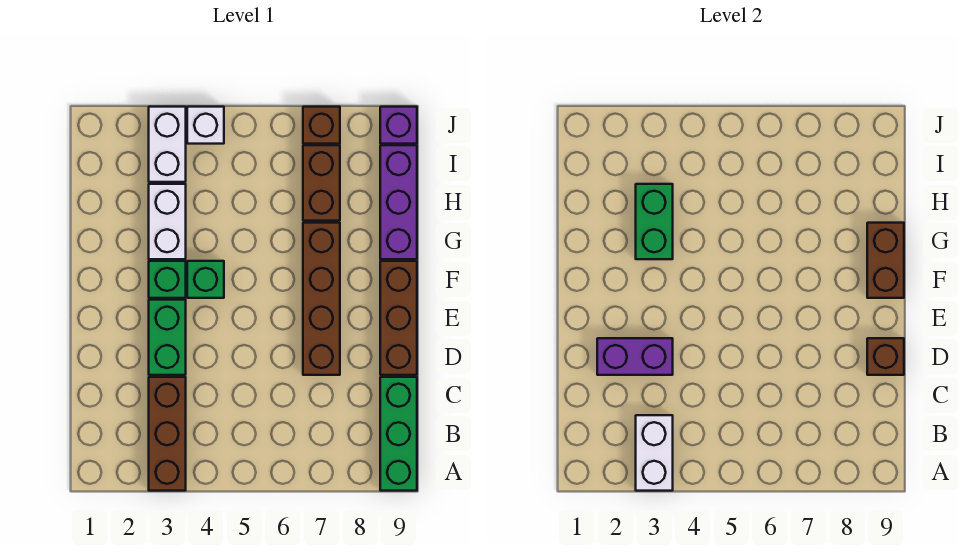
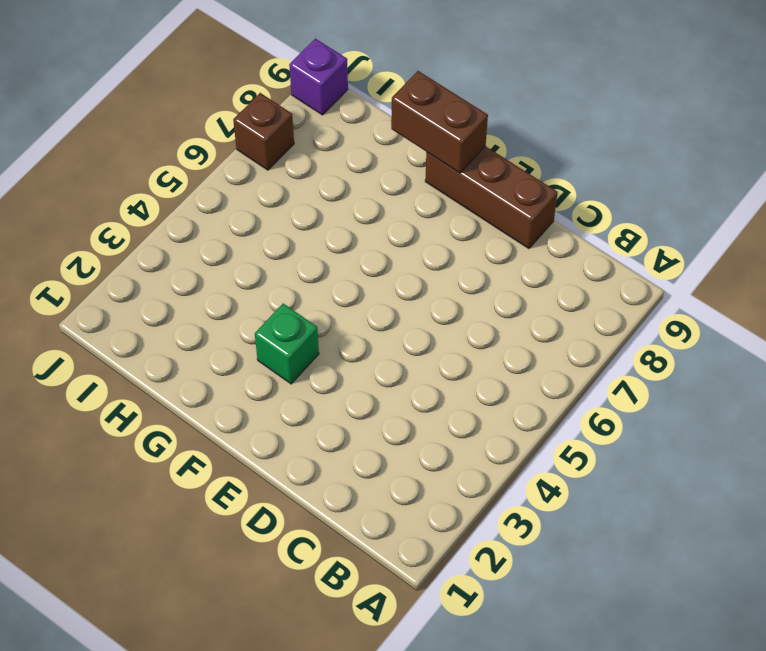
none -> brown brick A3:C3 level 1
none -> green brick A9:C9 level 1
none -> green brick D3:E3 level 1

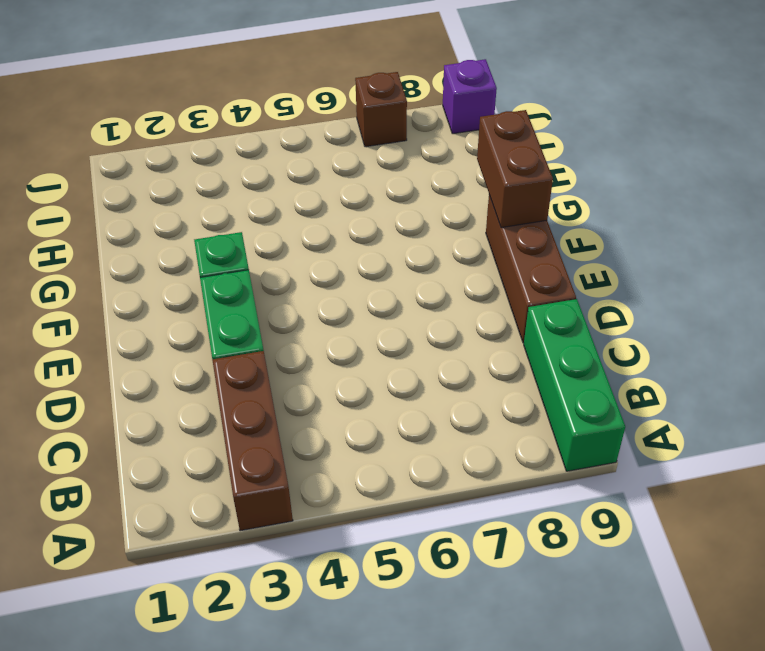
none -> brown brick D7:G7 level 1
none -> green brick F4 level 1
none -> white brick G3:H3 level 1

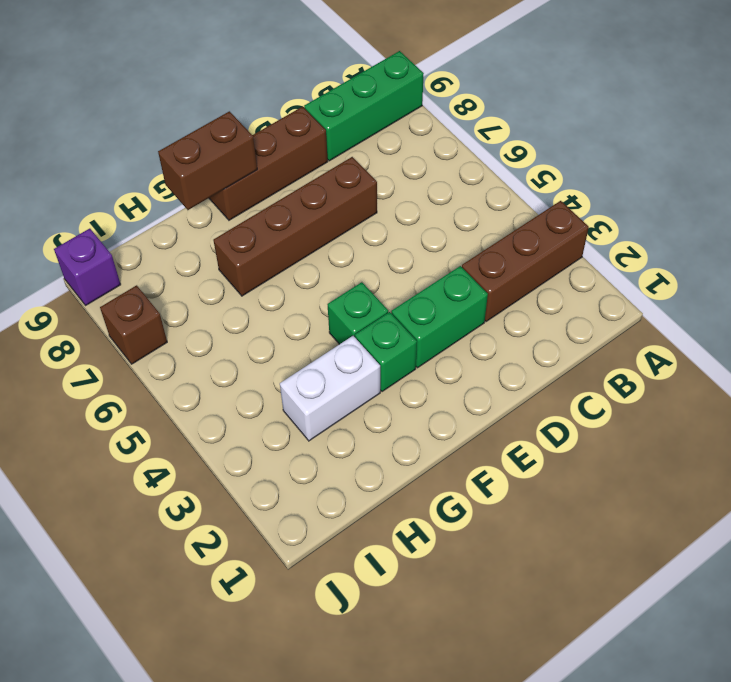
none -> purple brick G9:I9 level 1
none -> brown brick H7:I7 level 1
none -> white brick I3:J3 level 1

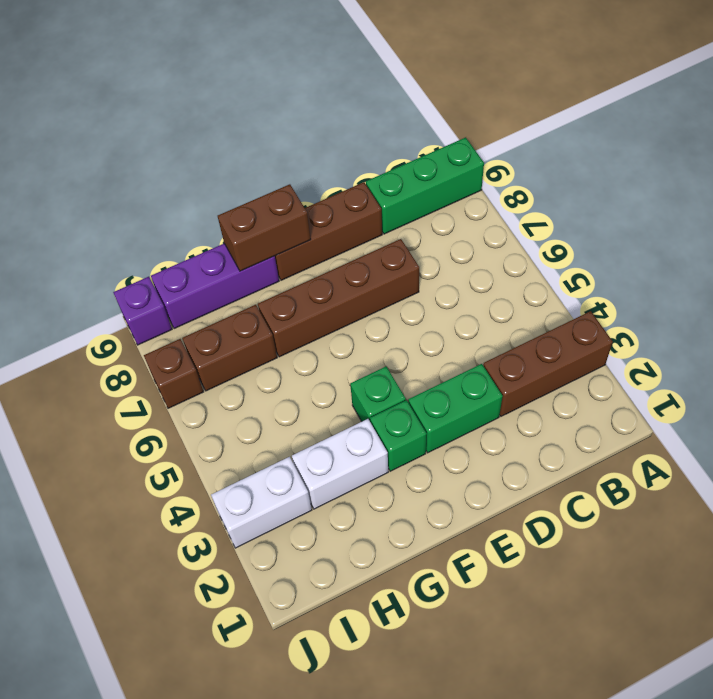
none -> white brick J4 level 1
none -> white brick A3:B3 level 2
none -> purple brick D2:D3 level 2

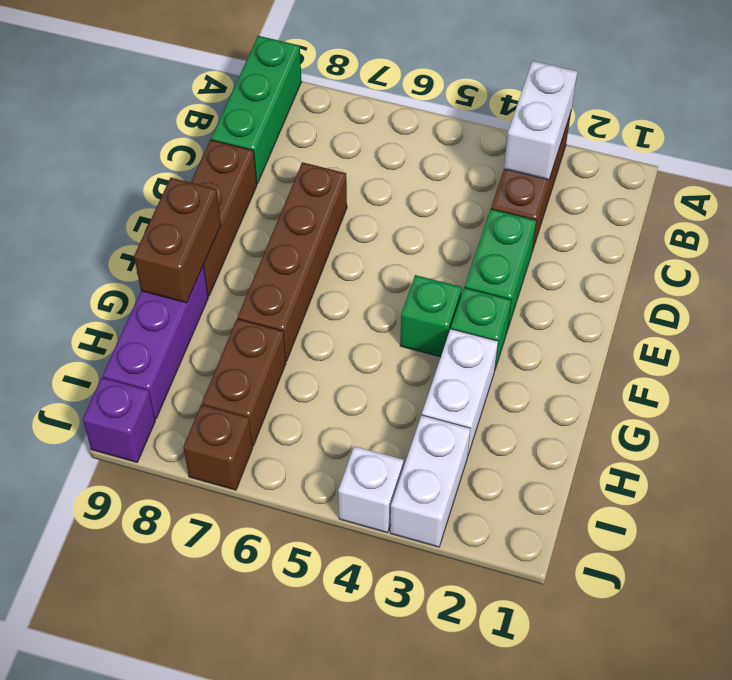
none -> purple brick D2:D3 level 2
none -> brown brick D9 level 2
none -> green brick G3:H3 level 2

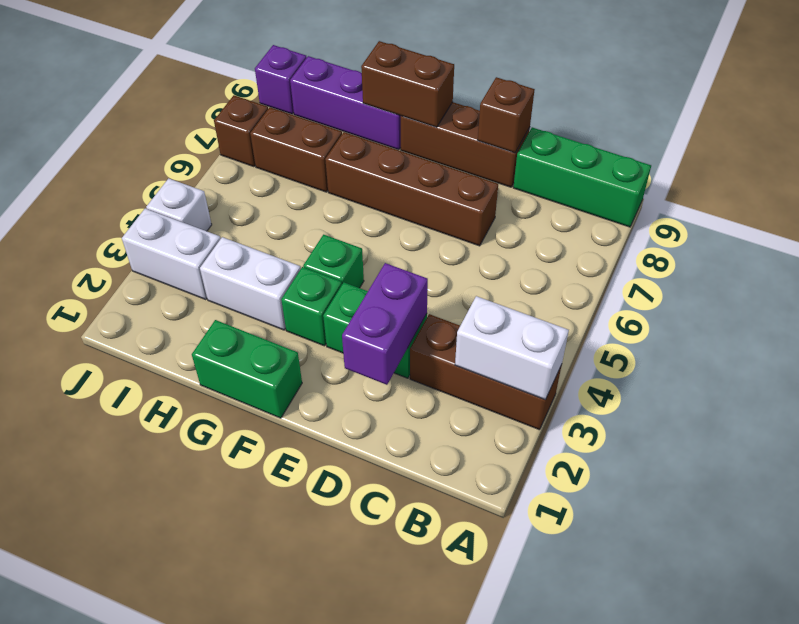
green brick F1:G1 level 1 -> green brick G3:H3 level 2

